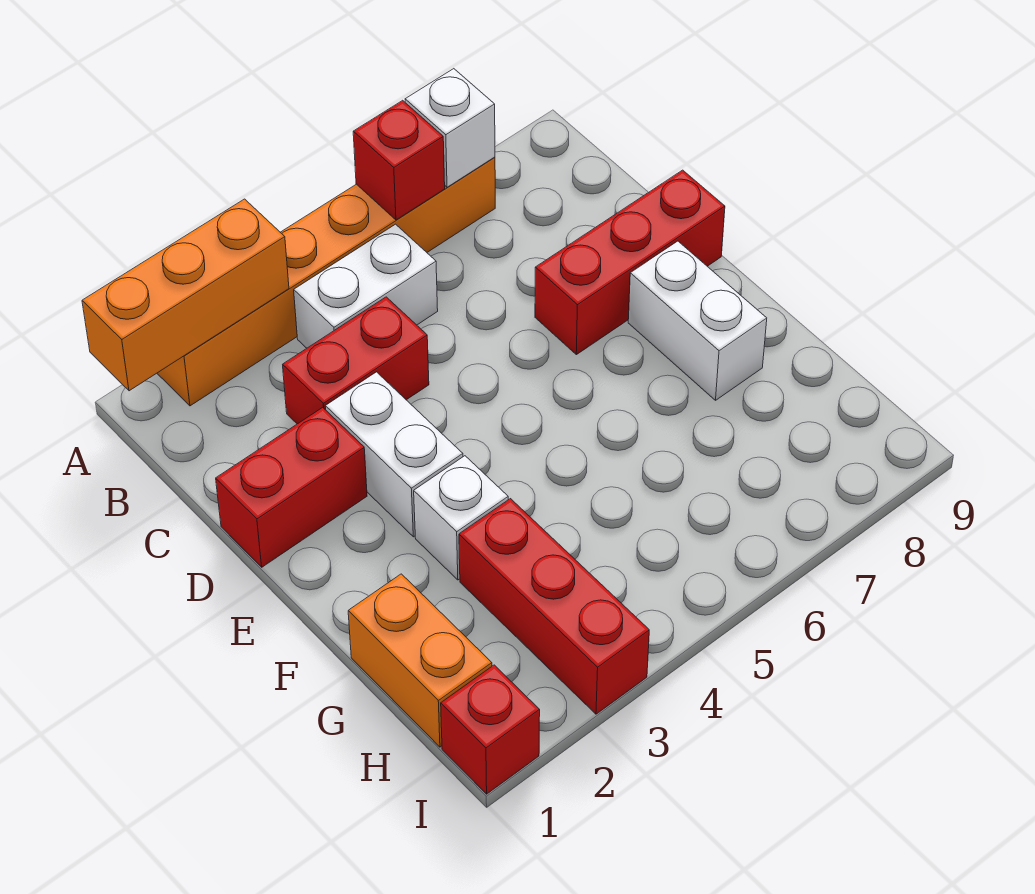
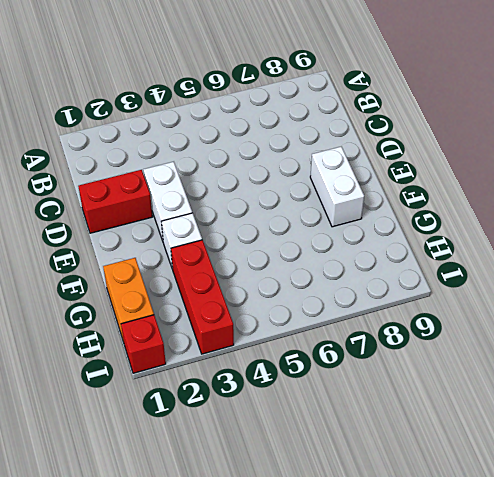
none -> orange brick A2:A7 level 1
none -> white brick B4:B5 level 1
none -> red brick C3:C4 level 1

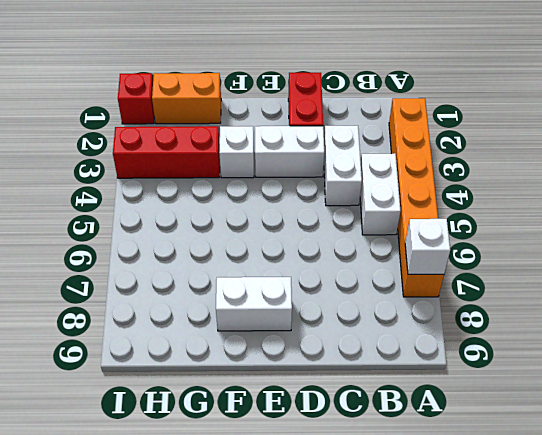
white brick C3:C4 level 1 -> red brick C3:C4 level 1
none -> red brick D7:D9 level 1
none -> orange brick A1:A3 level 2
none -> red brick A6 level 2

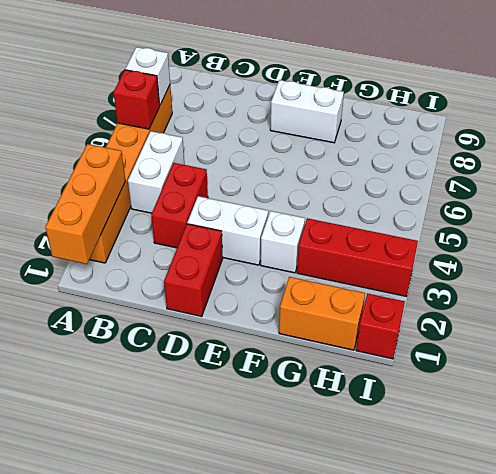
none -> red brick D7:D9 level 1

